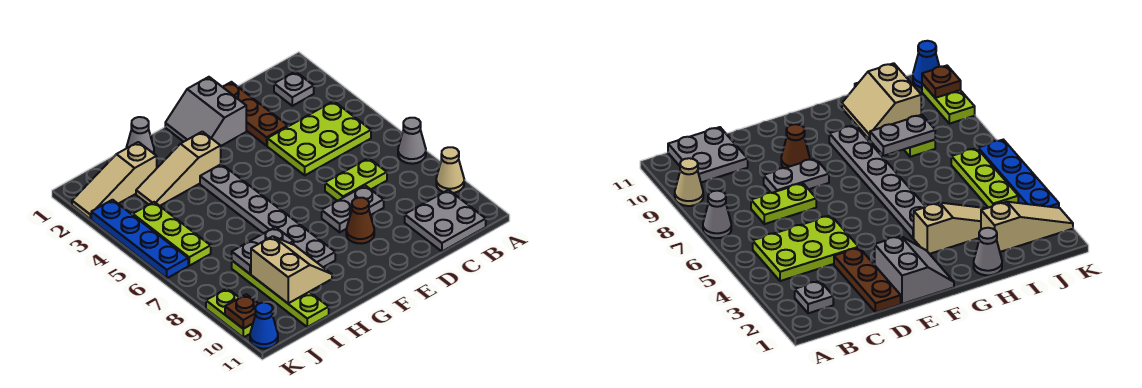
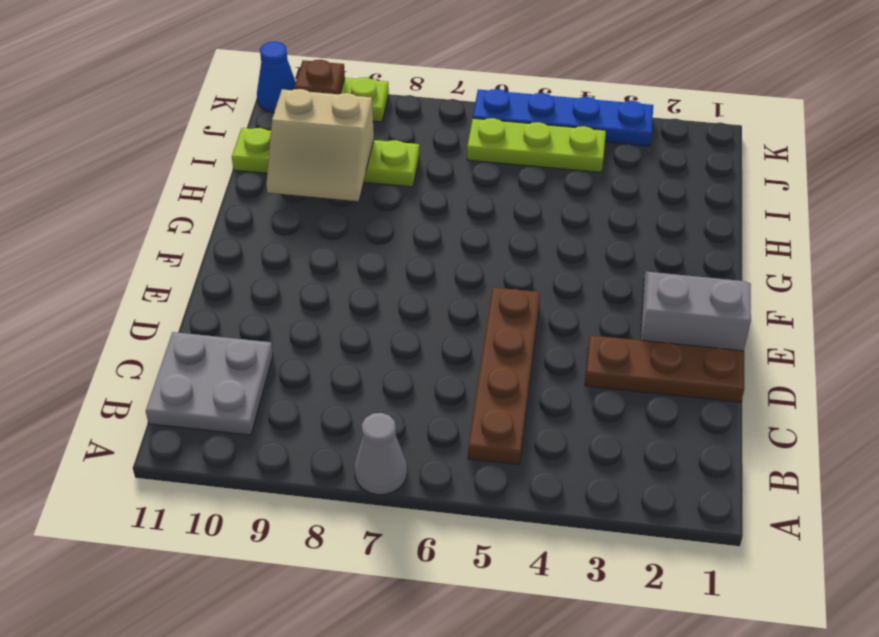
brown plate B5:E5 level 1 -> lime plate B4:D5 level 1
none -> tan cone A9 level 1
none -> grey plate B2 level 1
none -> lime plate C7:D7 level 1

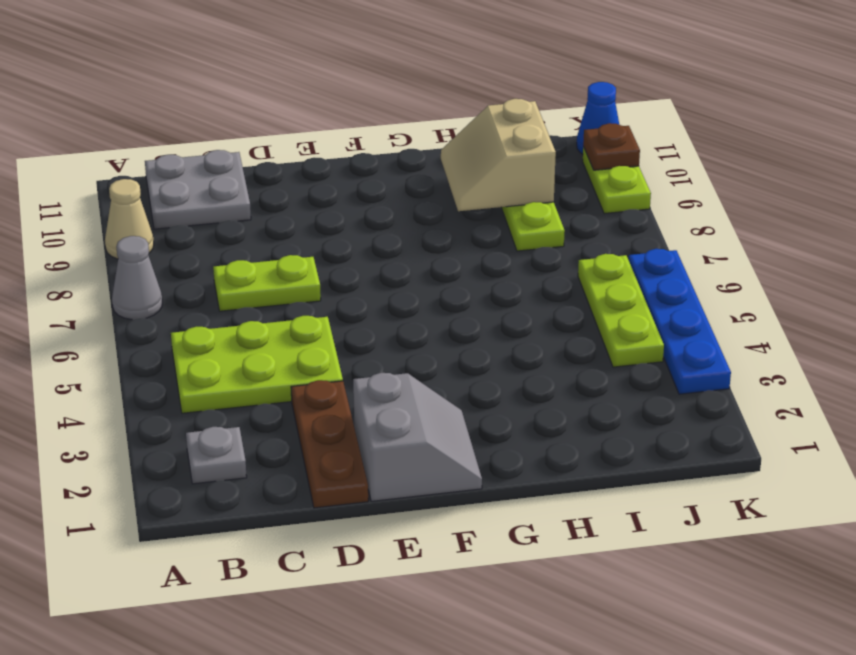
none -> grey plate D8:E8 level 1
none -> brown cone E9 level 1
none -> tan slope G3:I3 level 1 top G

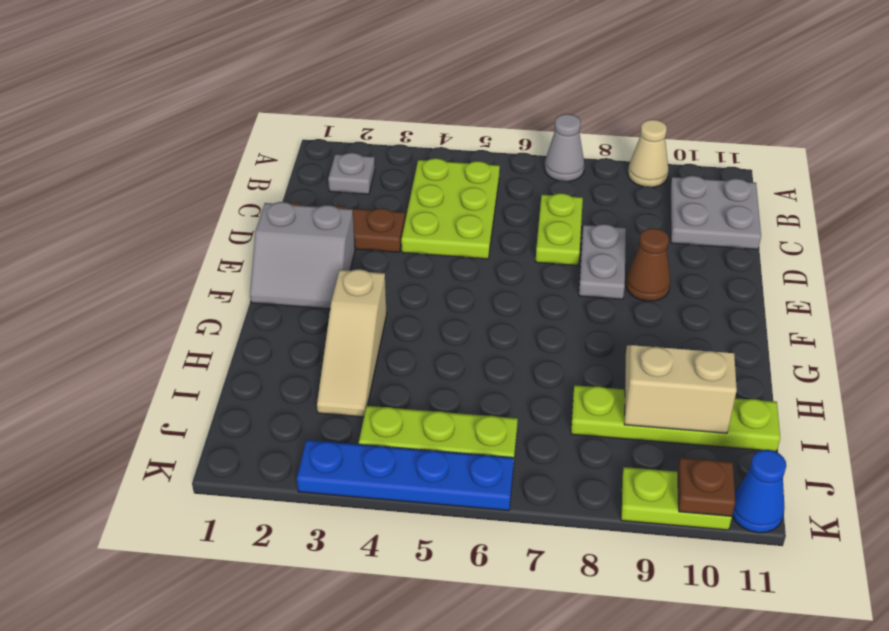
none -> grey plate G4:G9 level 1
none -> grey cone H1 level 1
none -> tan slope I2:K2 level 1 top I

